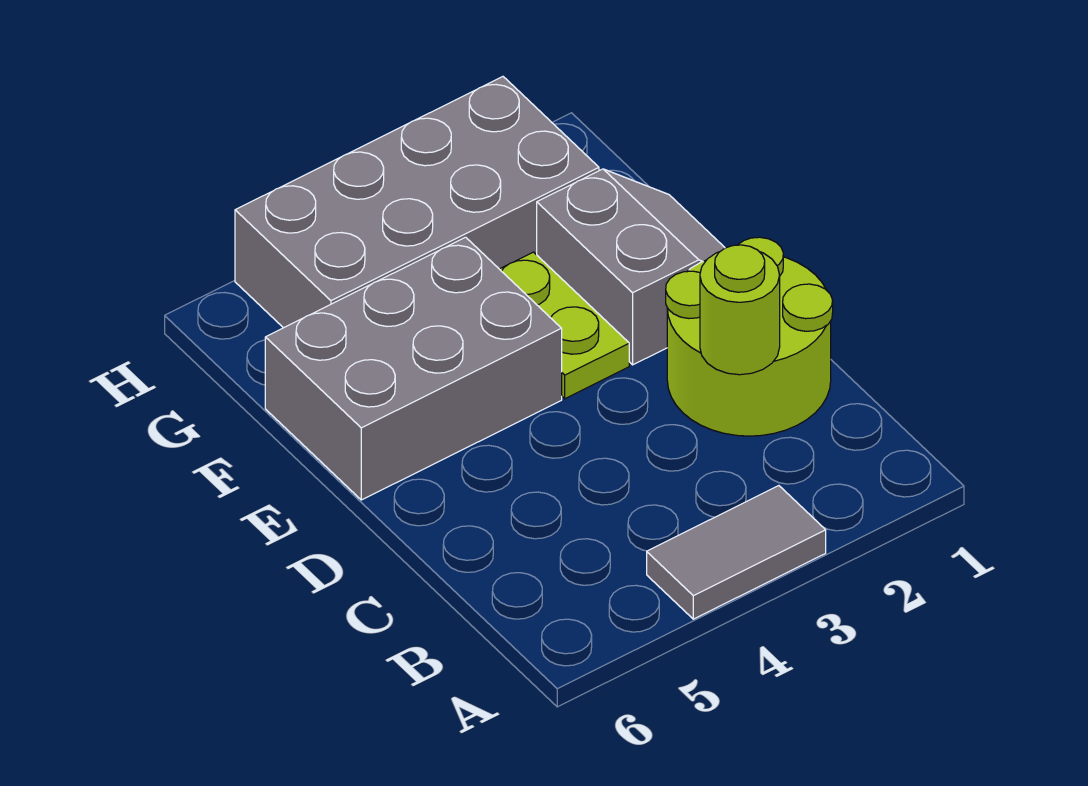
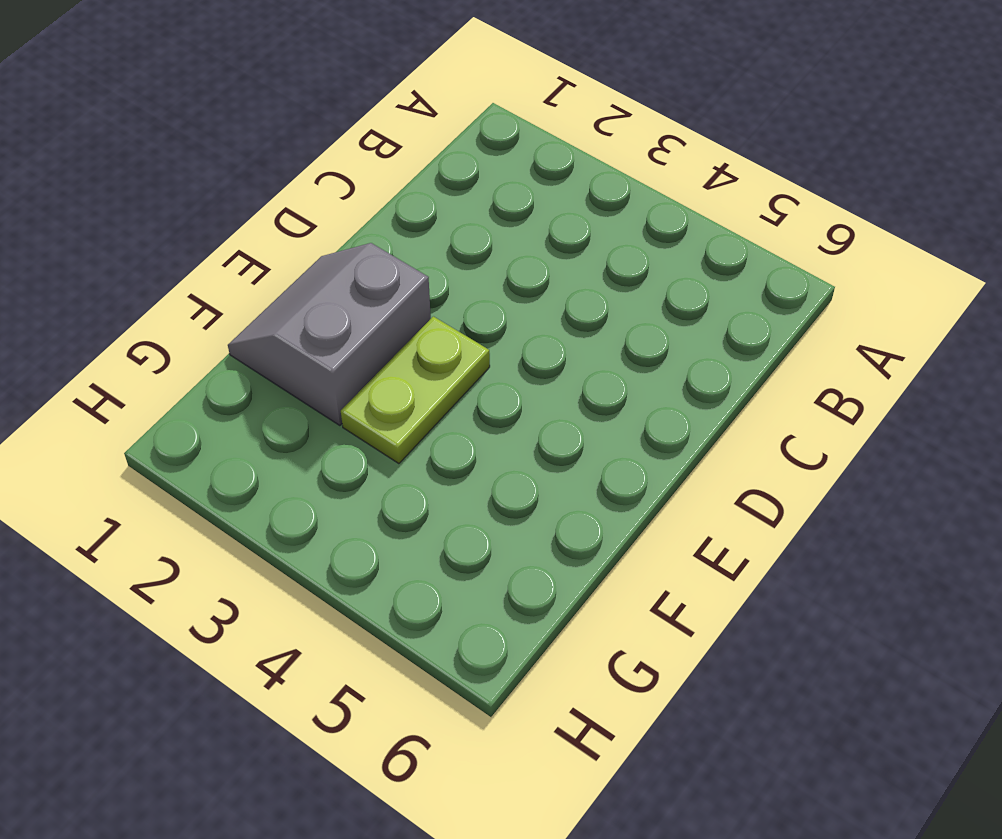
none -> grey tile A3:A4 level 1
none -> lime round brick C1:D2 level 1

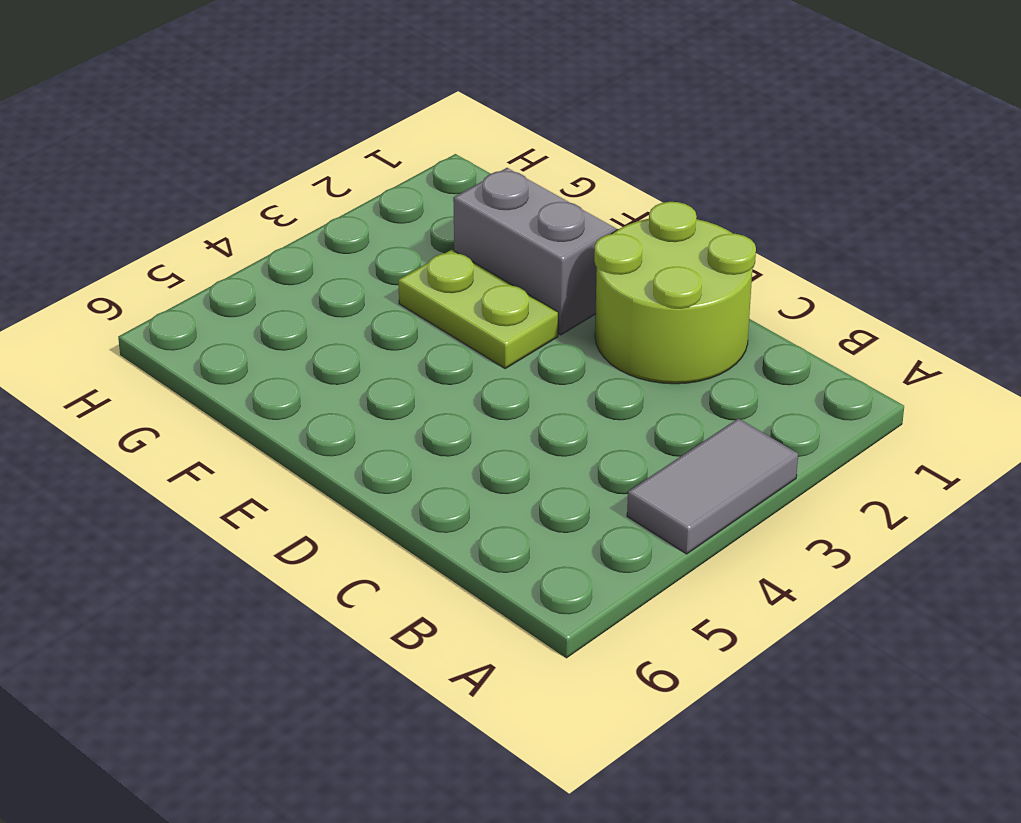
none -> grey brick E4:F6 level 1
none -> grey brick G2:H5 level 1

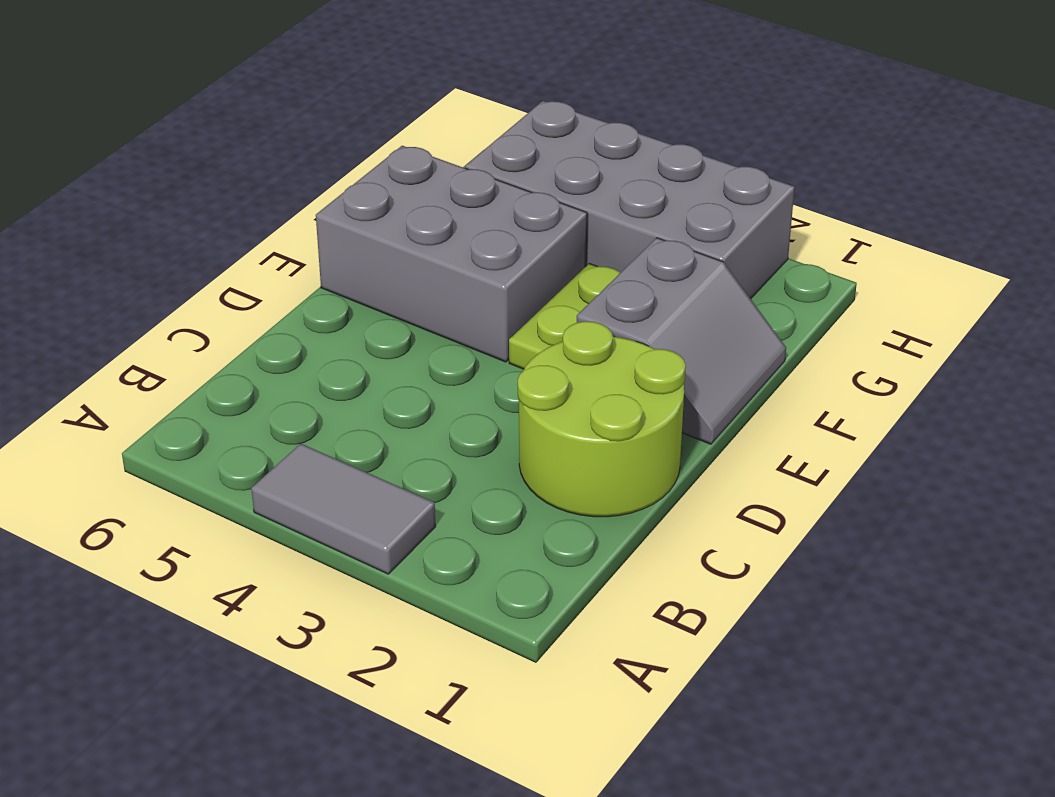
none -> lime round brick C2 level 2

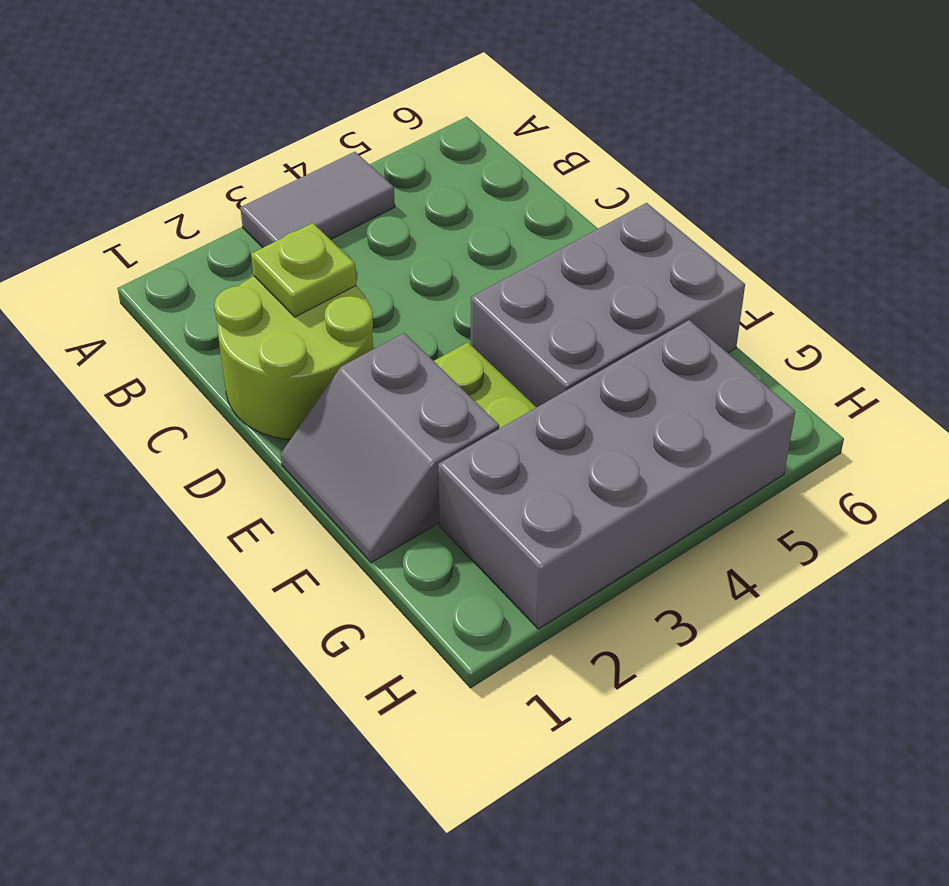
lime plate C2 level 2 -> lime round brick C2 level 2

